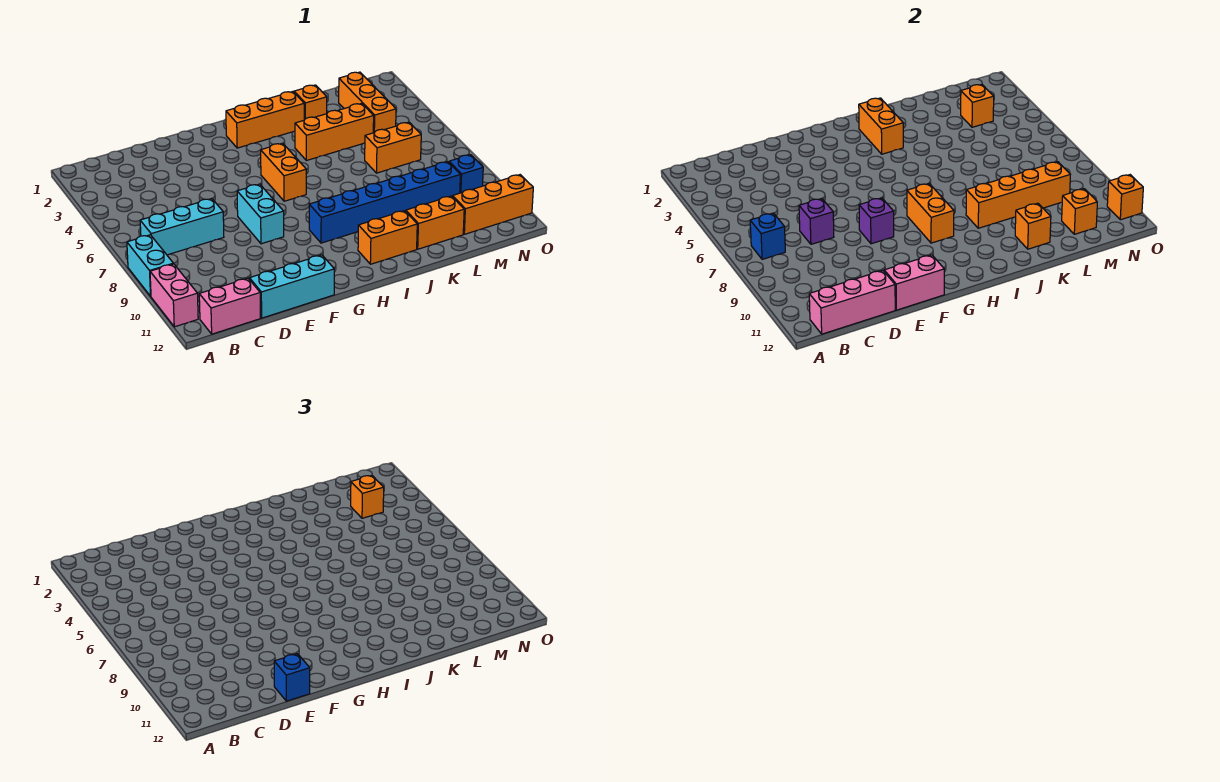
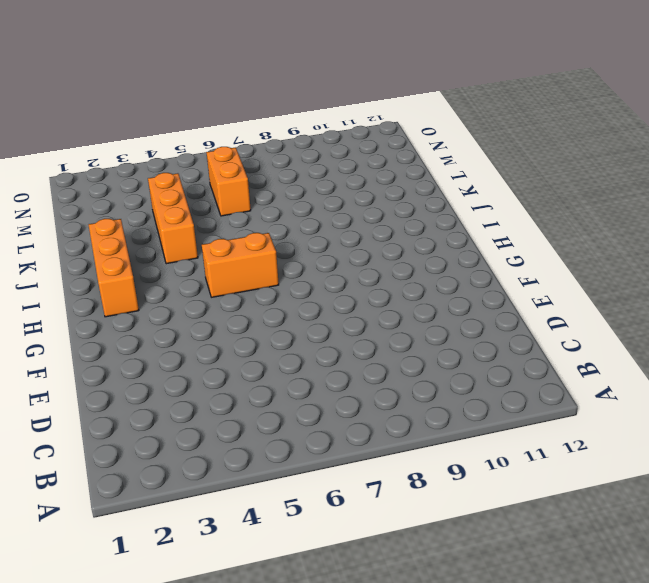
none -> cyan brick A8:A9 level 1
none -> pink brick A10:A11 level 1
none -> cyan brick B7:D7 level 1
none -> pink brick B12:C12 level 1

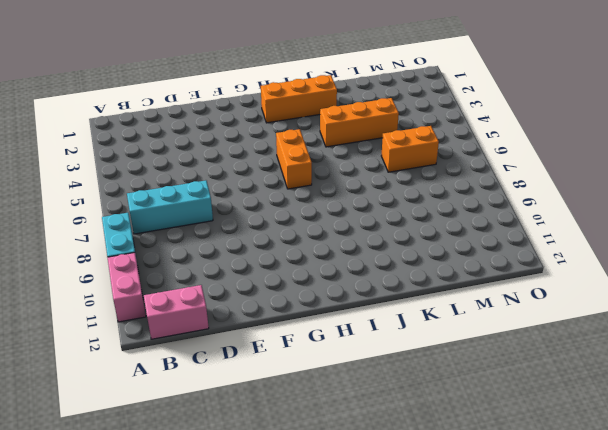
none -> cyan brick D12:F12 level 1
none -> cyan brick F7:F8 level 1
none -> blue brick H9:M9 level 1
none -> orange brick I11:J11 level 1

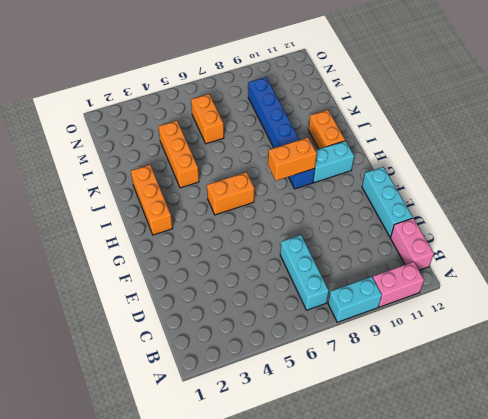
cyan brick H10:H11 level 1 -> cyan brick F7:F8 level 1
none -> orange brick K2 level 1
none -> orange brick K11:L11 level 1
none -> orange brick M2:M4 level 1
none -> orange brick M11:O11 level 1

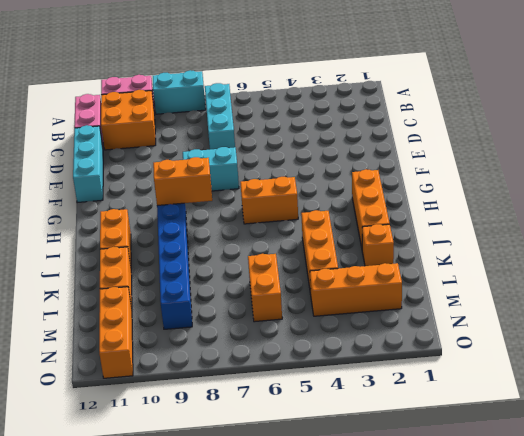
orange brick B10:C11 level 1 -> none
none -> blue brick N9 level 1
none -> blue brick B7 level 2
none -> pink brick B12:D12 level 2
none -> purple brick D7 level 2

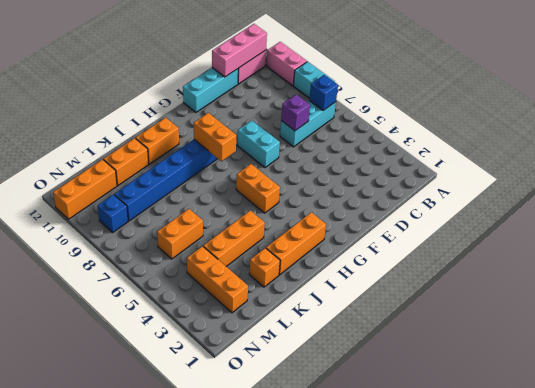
none -> pink brick E12:F12 level 2
none -> purple brick F8 level 2
none -> orange brick I2:I3 level 2
none -> orange brick J9:M9 level 2

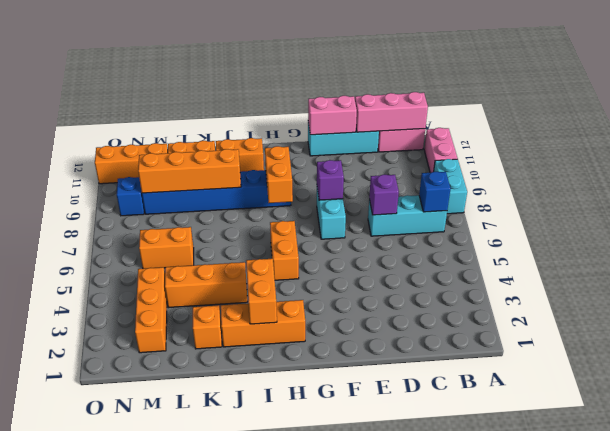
none -> orange brick K11 level 2
none -> orange brick M3 level 2
none -> orange brick M11 level 2
none -> orange brick O11 level 2

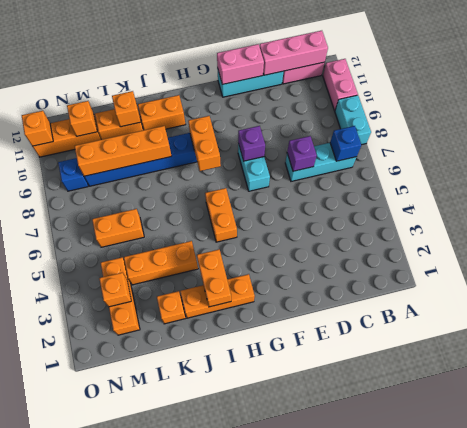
none -> blue brick E12 level 3
none -> orange brick M3 level 3

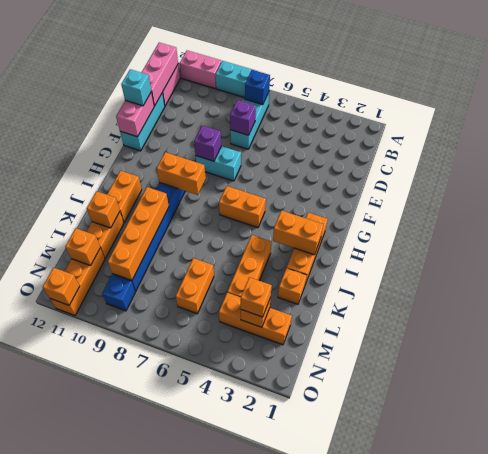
cyan brick E12 level 3 -> blue brick E12 level 3

